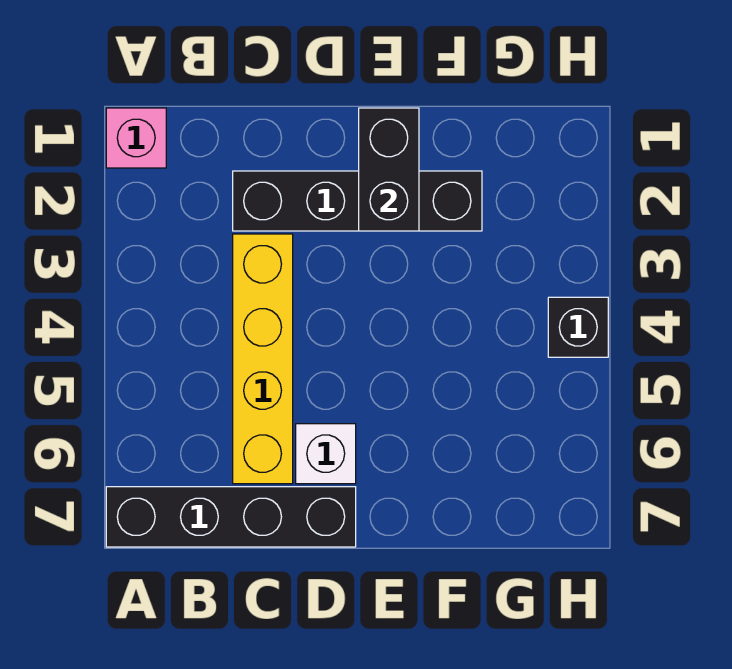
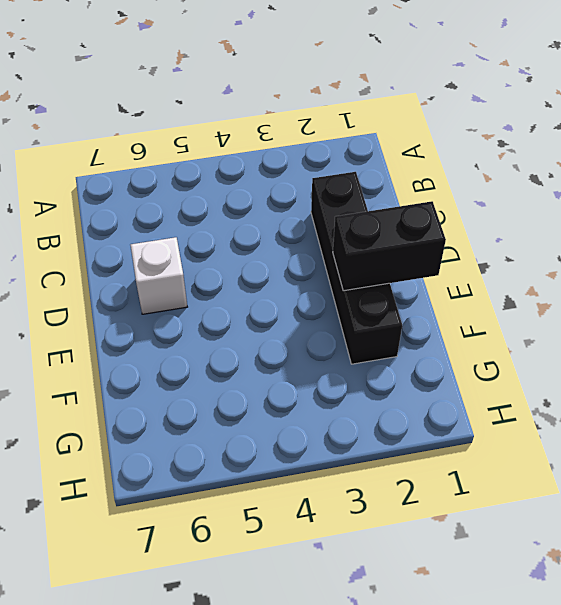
none -> pink brick A1 level 1
none -> black brick A7:D7 level 1

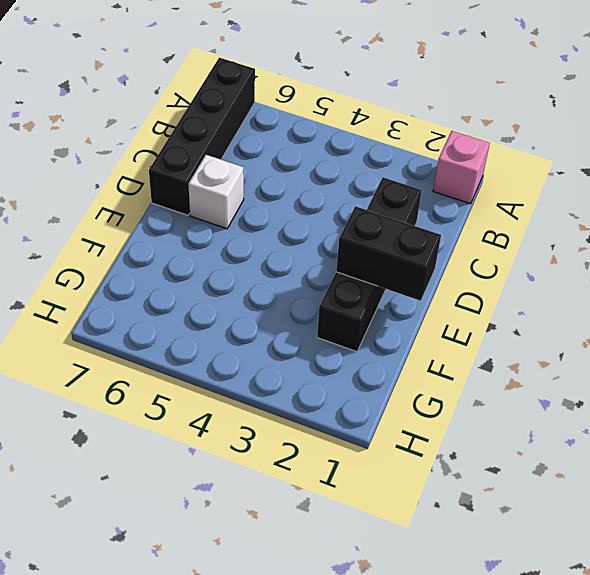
none -> yellow brick C3:C6 level 1
none -> black brick H4 level 1

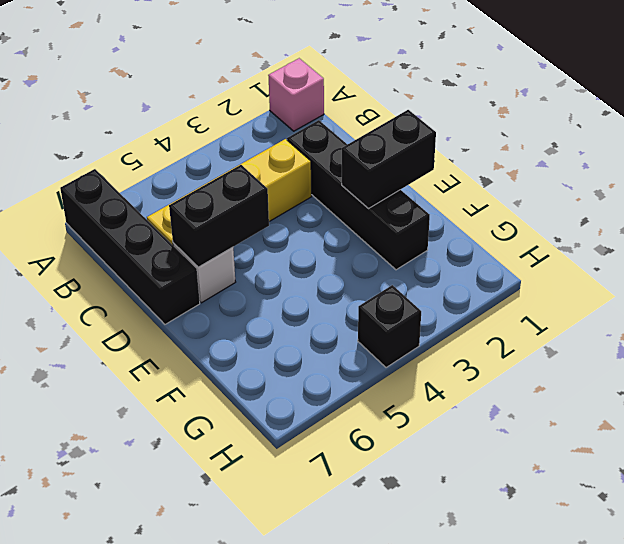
black brick D5:D6 level 2 -> none

